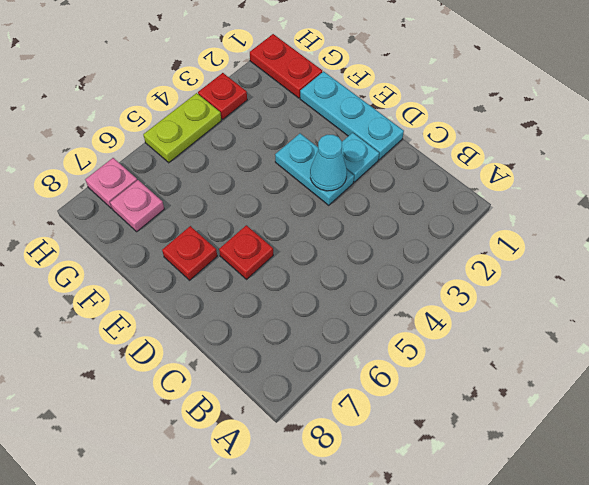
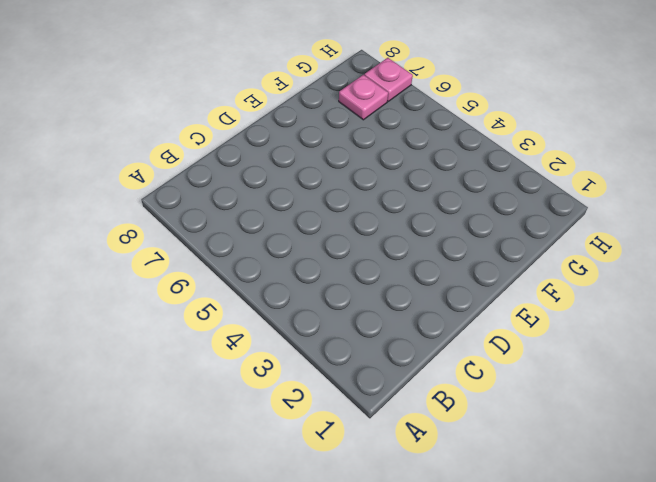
none -> cyan plate D1:F1 level 1
none -> cyan plate D2 level 1

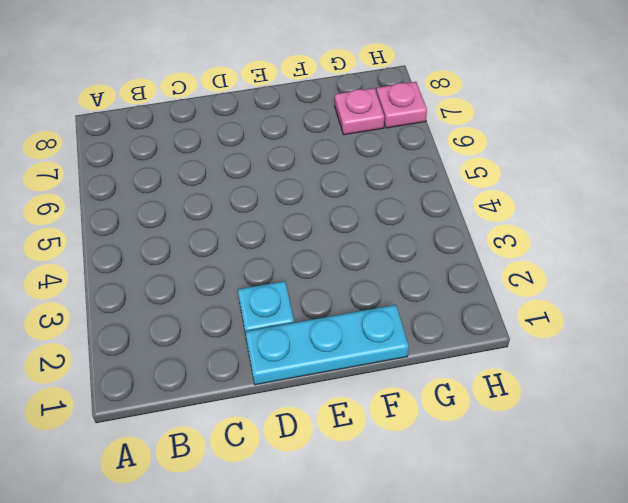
none -> cyan plate D3:E3 level 1
none -> red plate D6 level 1

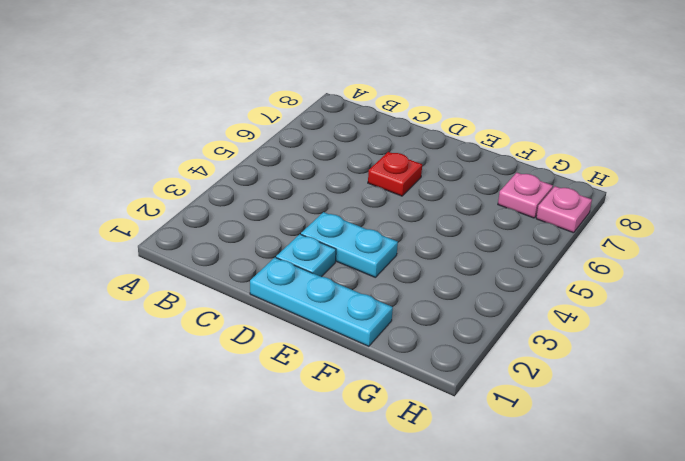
none -> red plate E7 level 1
none -> red plate G1:H1 level 1

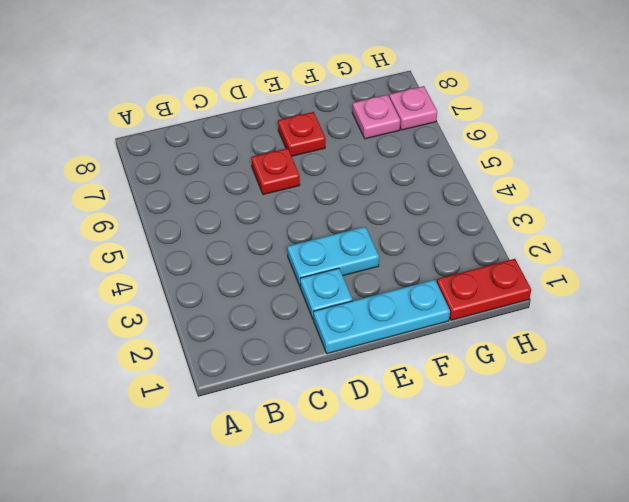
none -> red plate H3 level 1
none -> lime plate H4:H5 level 1

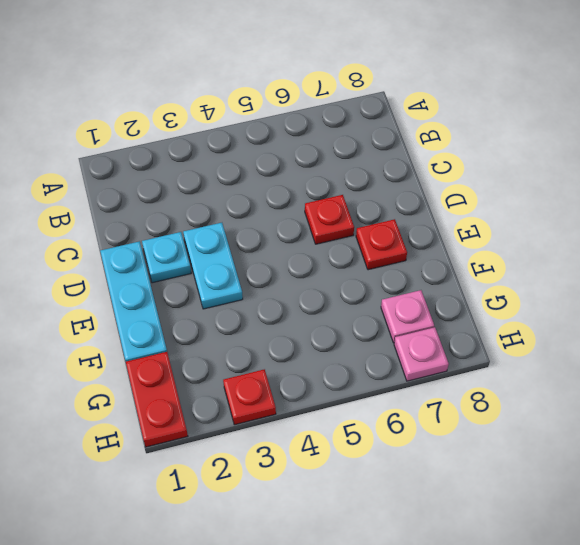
none -> lime plate H4:H5 level 1
none -> cyan cone D3 level 2

